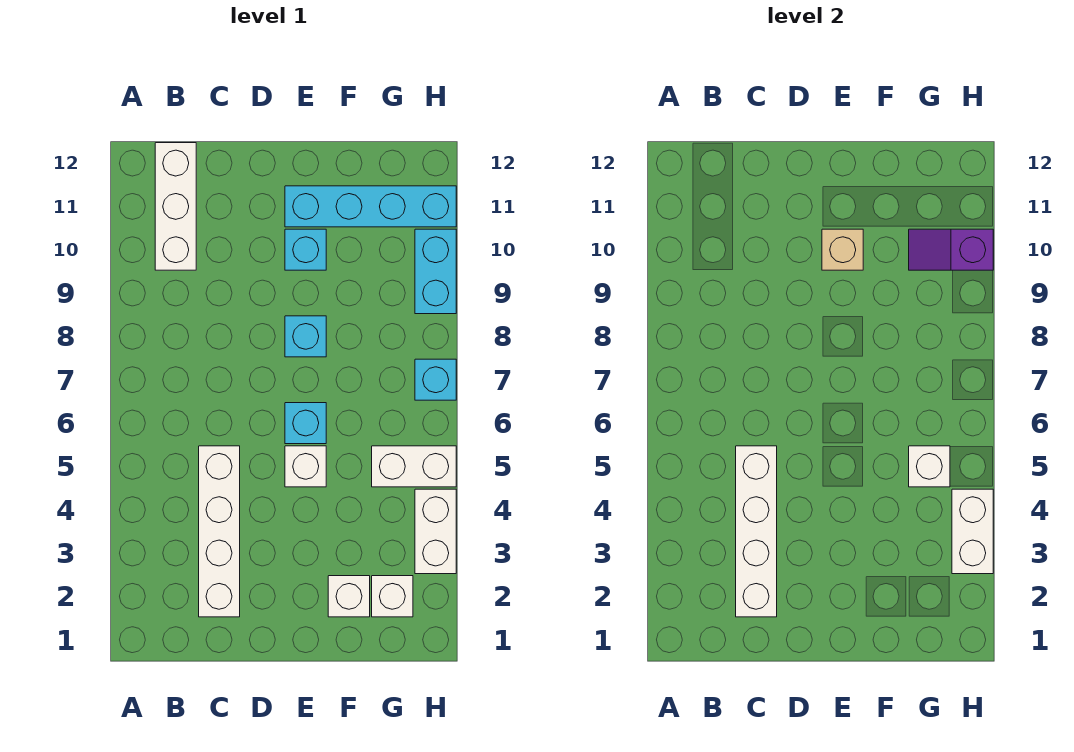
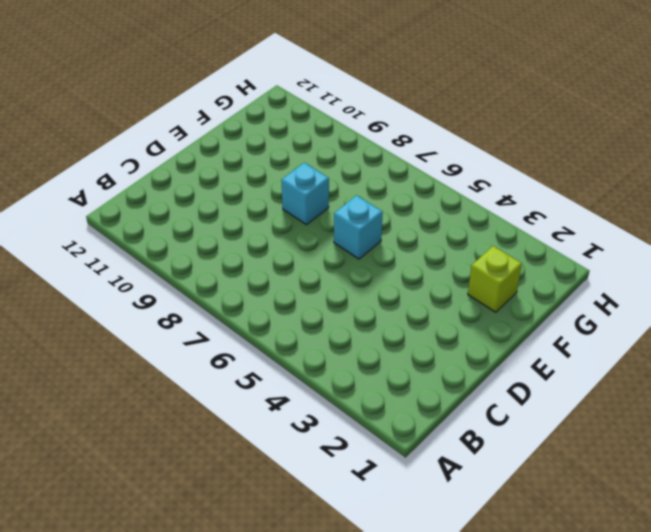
lime brick F2 level 1 -> white brick F2 level 1
none -> white brick B10:B12 level 1
none -> white brick C2:C5 level 1
none -> white brick E5 level 1

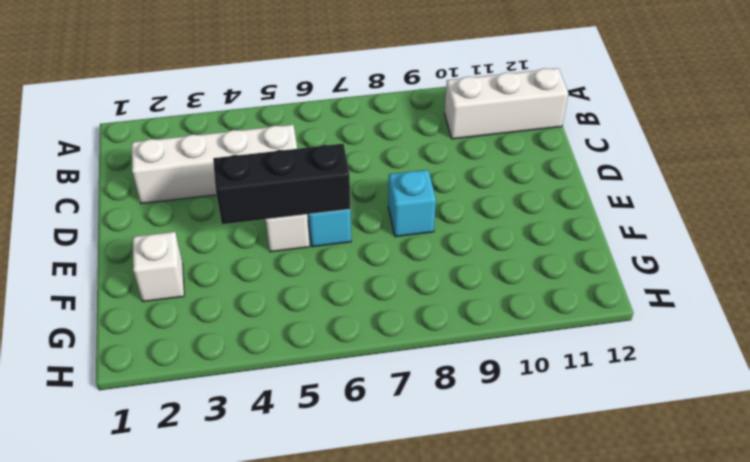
black brick E4:E6 level 2 -> none
none -> cyan brick E10 level 1
none -> cyan brick E11:H11 level 1
none -> white brick G2 level 1

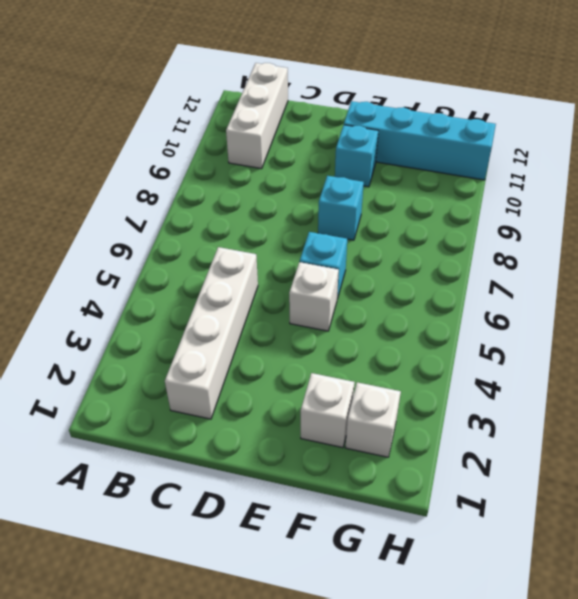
none -> white brick G5:H5 level 1
none -> white brick H3:H4 level 1
none -> cyan brick H7 level 1

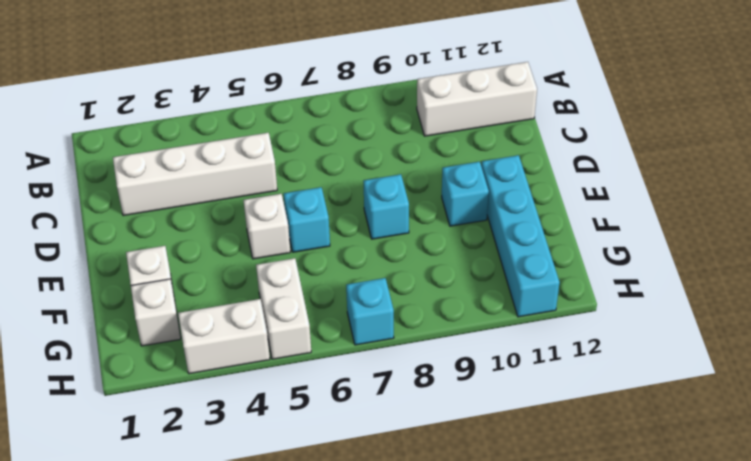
none -> cyan brick H9:H10 level 1
none -> white brick C2:C5 level 2
none -> tan brick E10 level 2

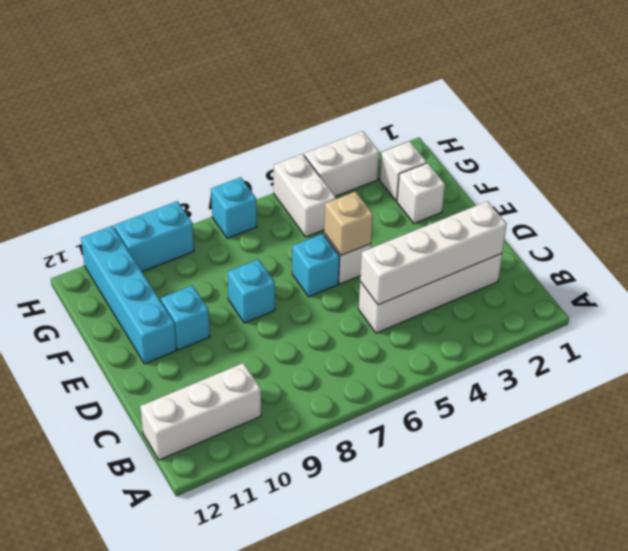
tan brick E5 level 2 -> tan brick E10 level 2
none -> white brick G5 level 2
none -> purple slope G10:H10 level 2 top H
none -> white brick H3:H4 level 2

